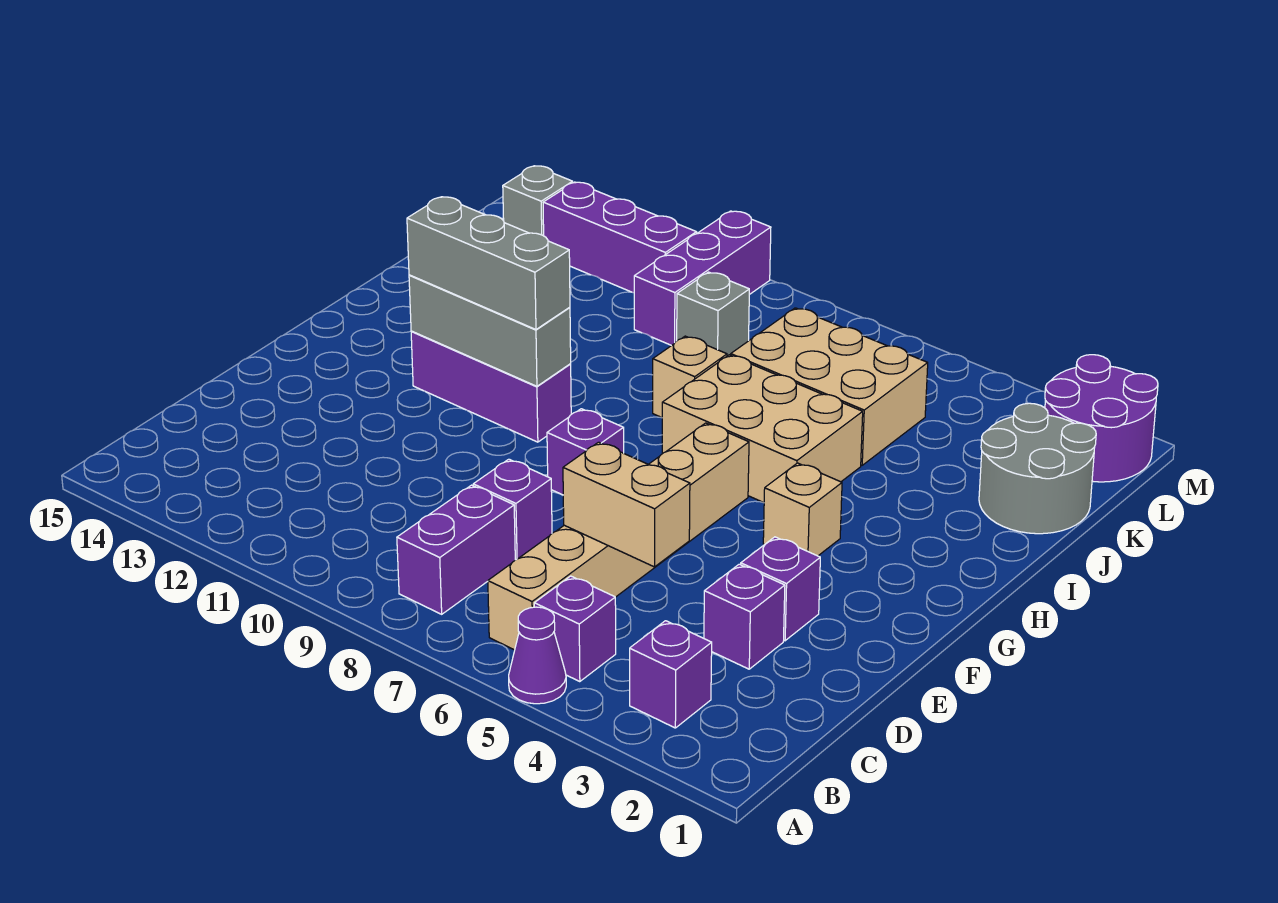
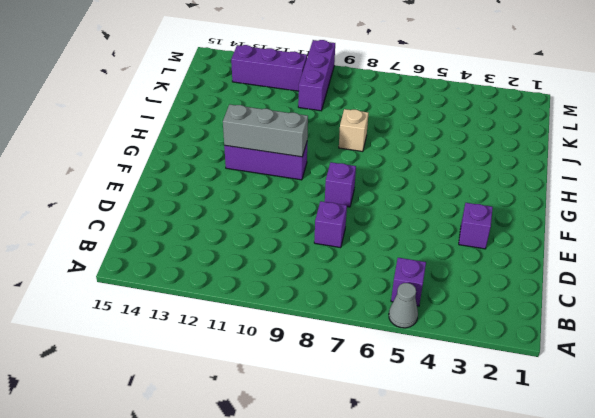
grey cone A5 level 1 -> purple cone A5 level 1
none -> purple brick B3 level 1
none -> tan brick B6:G6 level 1
none -> purple brick B8:C8 level 1

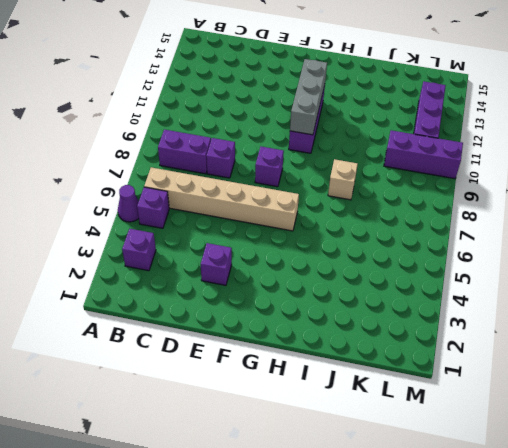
none -> purple brick D3 level 1
none -> tan brick G4 level 1
none -> tan brick H5:I7 level 1

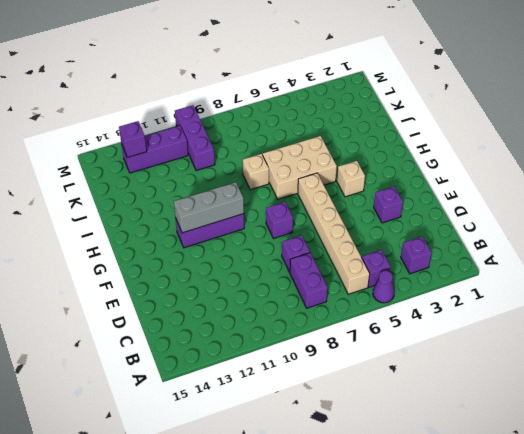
purple brick L13 level 2 -> purple brick D3 level 1
none -> grey round brick J1:K2 level 1
none -> tan brick J5:K7 level 1
none -> grey brick K9 level 1

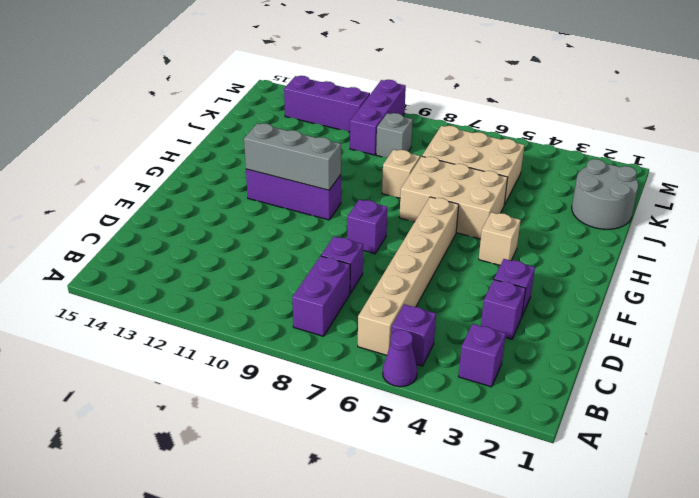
none -> purple round brick L1:M2 level 1
none -> grey brick L14 level 1
none -> tan brick D5:D6 level 2

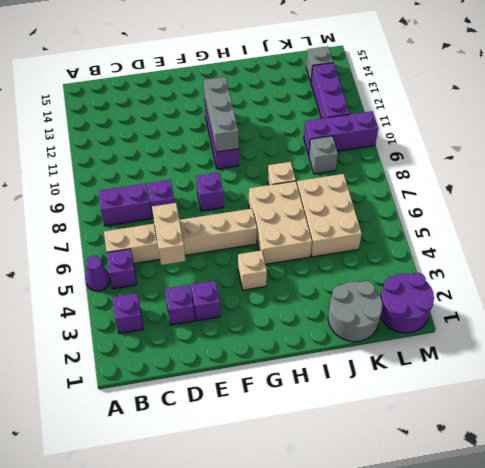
none -> grey brick G10:G12 level 3

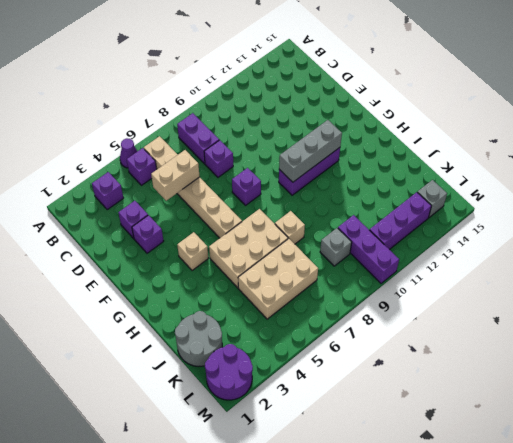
none -> grey brick G10:G12 level 3

